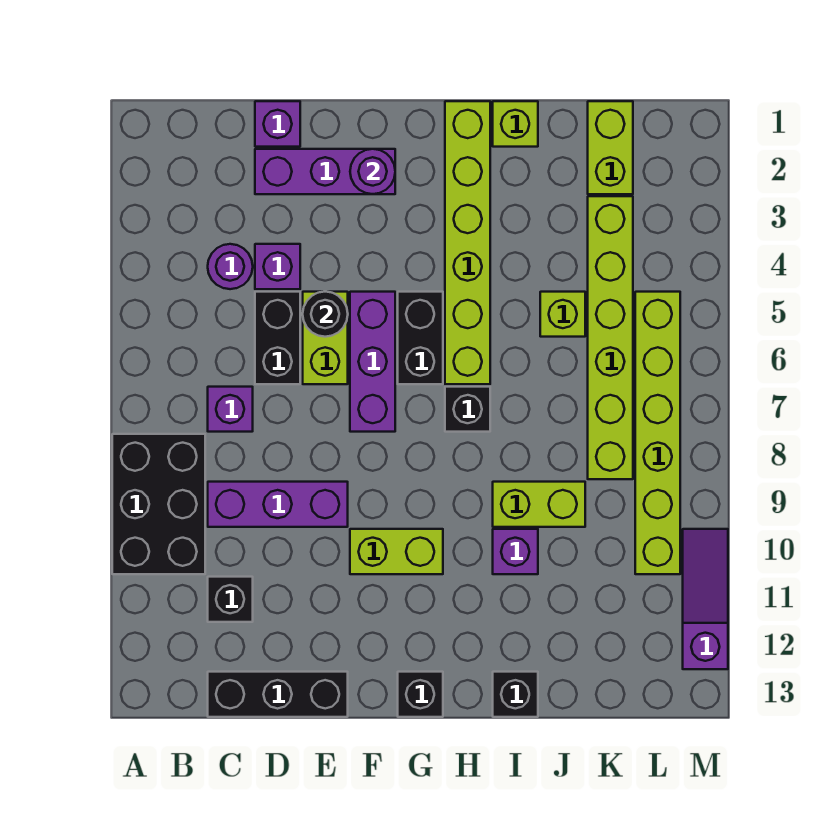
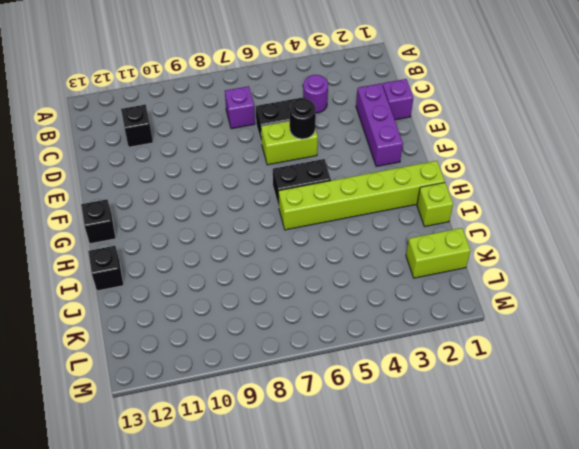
none -> black brick A8:B10 level 1
none -> purple brick C9:E9 level 1
none -> black brick C13:E13 level 1

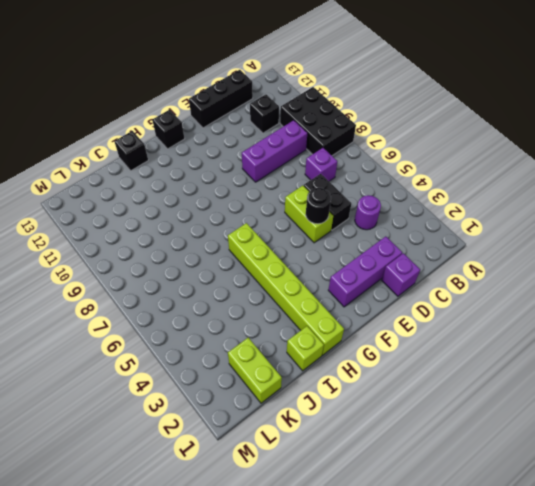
none -> purple brick D4 level 1
none -> purple brick F5:F7 level 1
none -> lime brick F10:G10 level 1

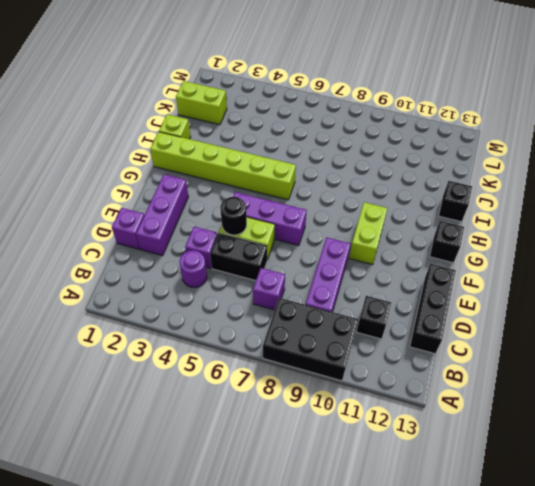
none -> black brick G5:G6 level 1
none -> black brick H7 level 1
none -> lime brick I9:J9 level 1

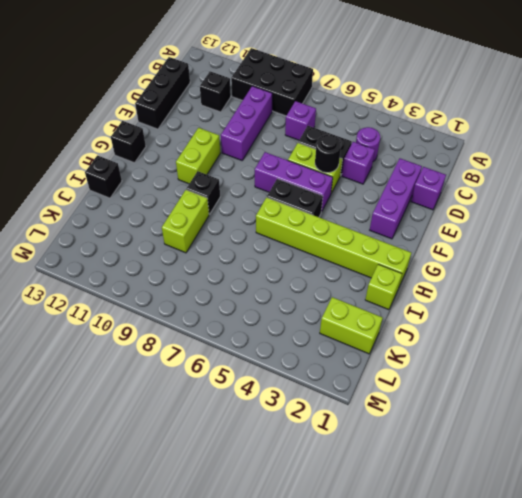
black brick H9 level 1 -> black brick H7 level 1
none -> purple brick I10 level 1
none -> lime brick J5 level 1
none -> lime brick K3:K8 level 1

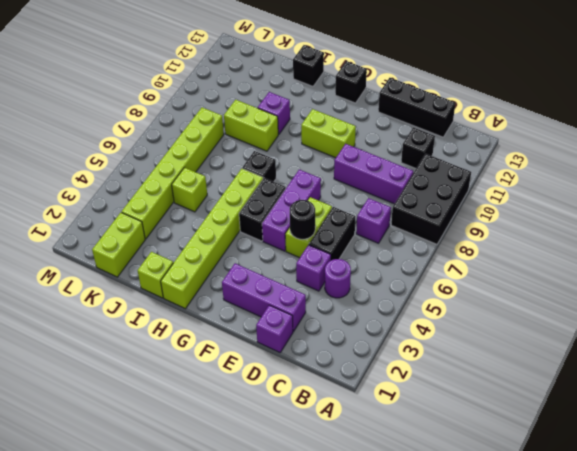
none -> lime brick L5:L10 level 1
none -> purple slope M10:M12 level 1 top 12
none -> purple round brick F2 level 2

